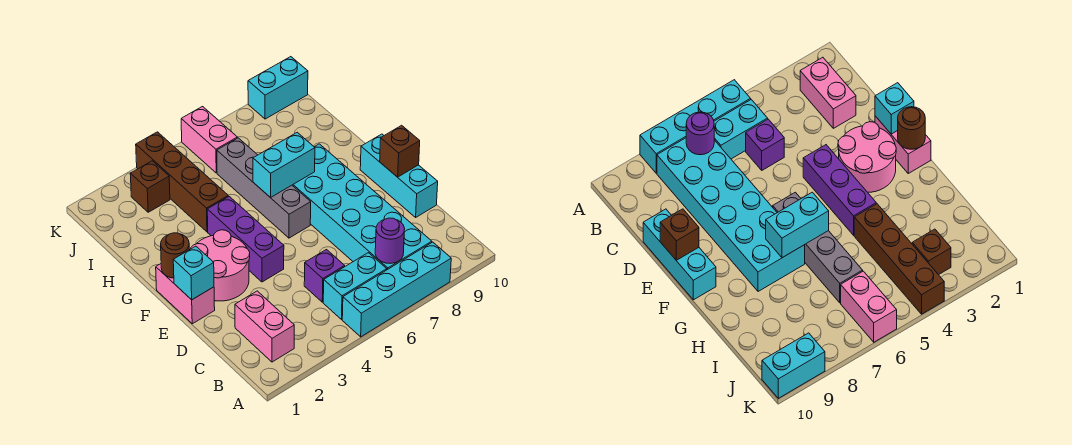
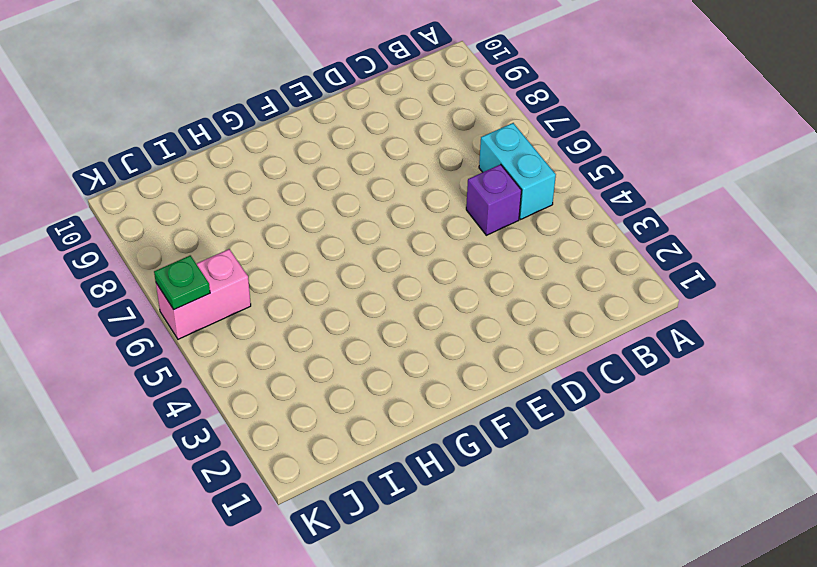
green plate K6 level 2 -> none
none -> cyan brick A5:A8 level 1
none -> pink brick B2:C2 level 1
none -> cyan brick B7:G8 level 1

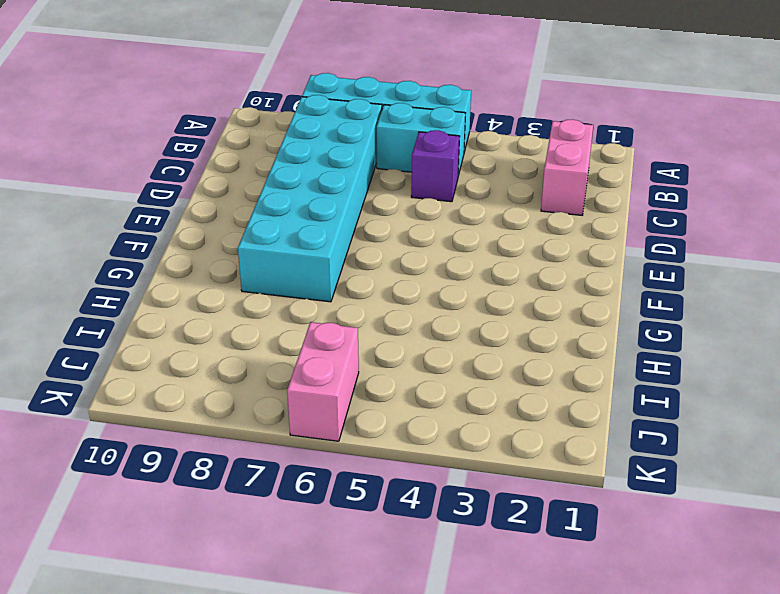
none -> cyan brick D10:F10 level 1
none -> pink brick E1:F1 level 1
none -> pink round brick E2:F3 level 1

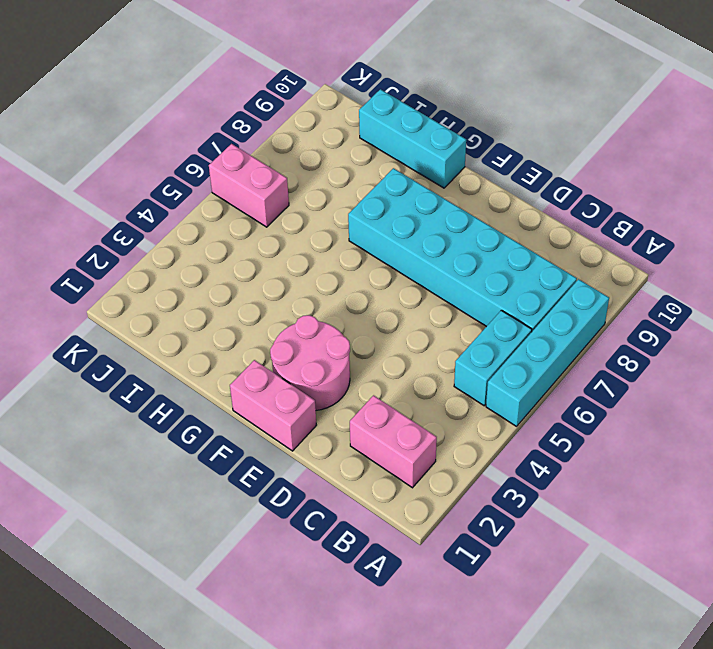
cyan brick G10:I10 level 1 -> cyan brick D10:F10 level 1
none -> purple brick C5 level 1
none -> purple brick E4:G4 level 1
none -> grey brick F6:I6 level 1

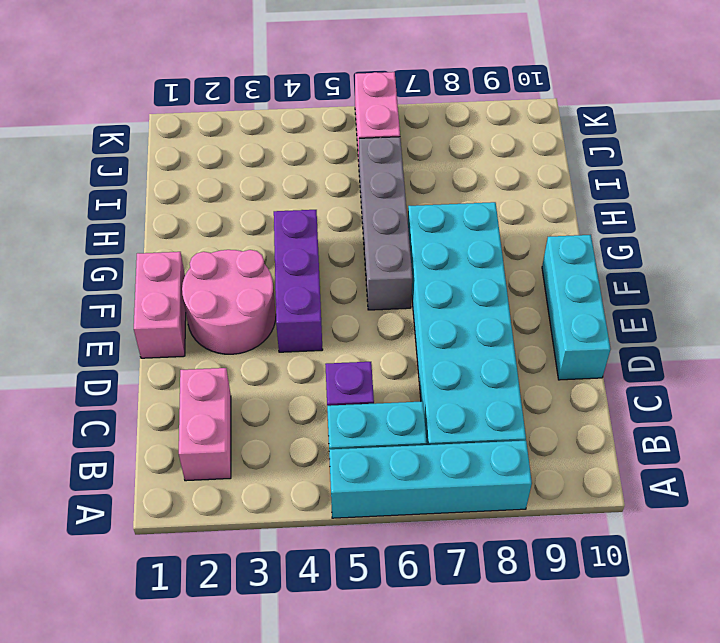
none -> brown brick H4:K4 level 1
none -> brown brick J3 level 1
none -> cyan brick K9:K10 level 1

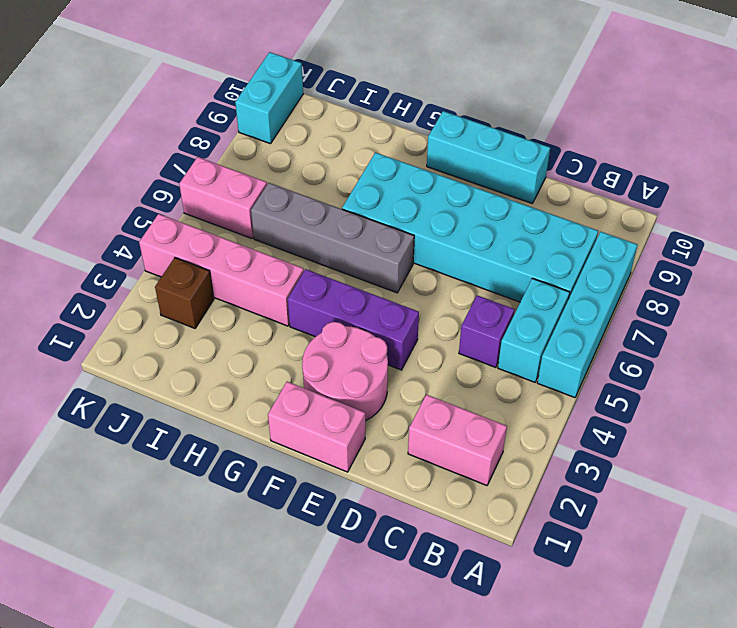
pink brick H4:K4 level 1 -> brown brick H4:K4 level 1
none -> purple round brick B7 level 2
none -> cyan brick E1 level 2
none -> brown brick E10 level 2

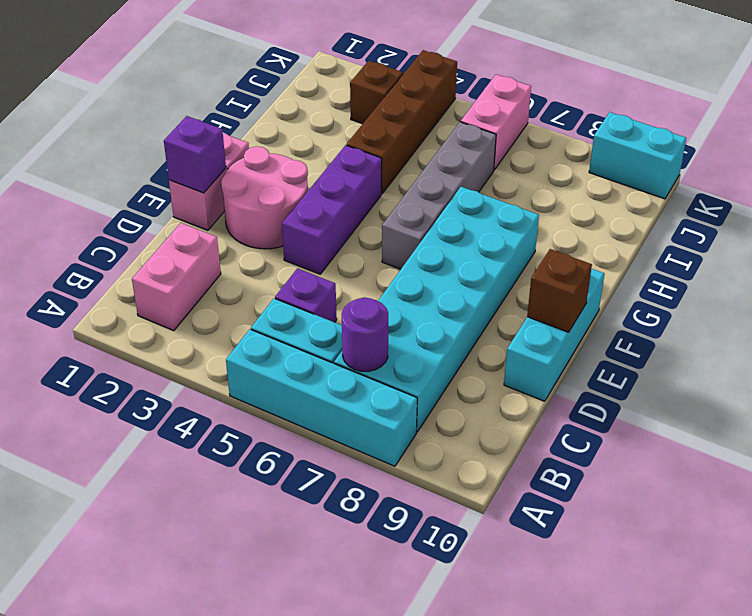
purple brick E1 level 2 -> cyan brick E1 level 2
none -> brown round brick F1 level 2
none -> cyan brick G6:G7 level 2

